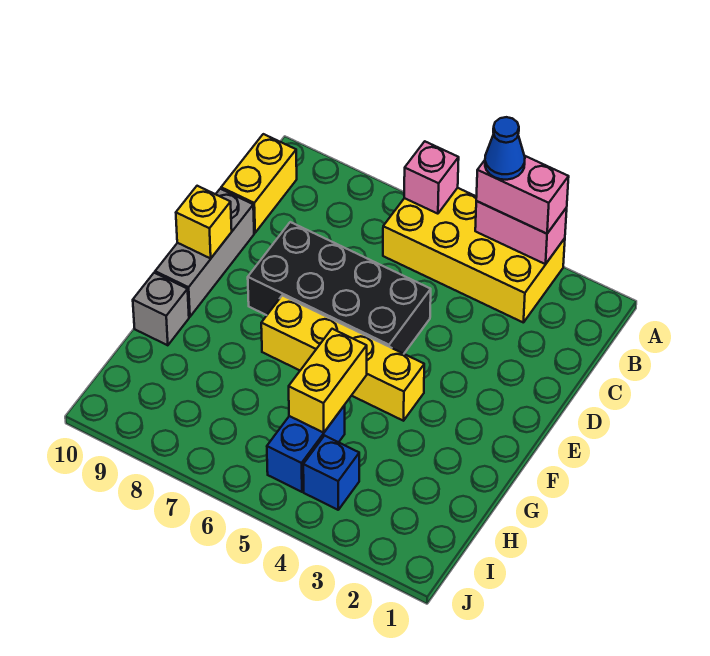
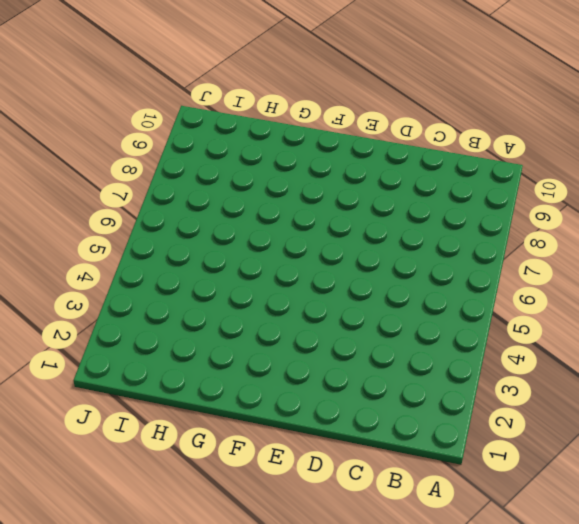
none -> yellow brick A3:B6 level 1
none -> yellow brick B10:C10 level 1
none -> black brick D5:E8 level 1

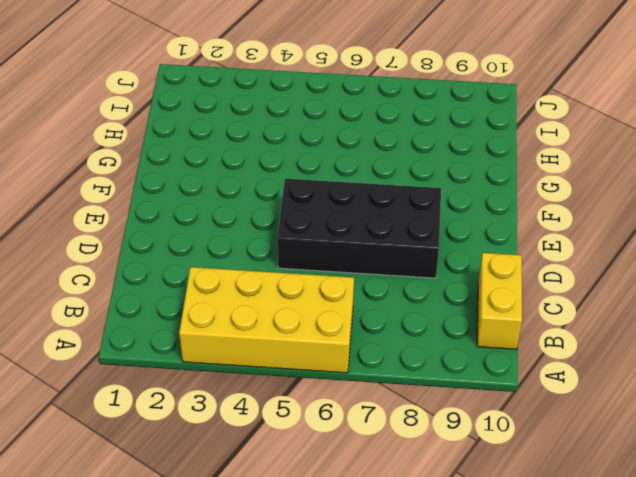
none -> grey brick D10:F10 level 1
none -> yellow brick F4:F7 level 1
none -> grey brick G10 level 1

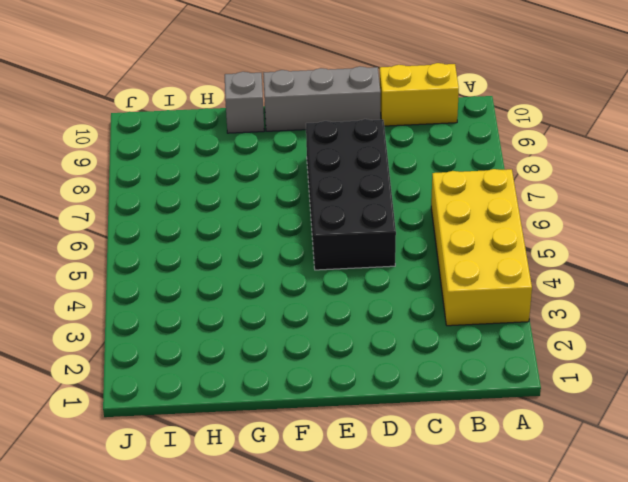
none -> yellow brick F4:F7 level 1
none -> blue brick H5:I5 level 1
none -> blue brick I4 level 1

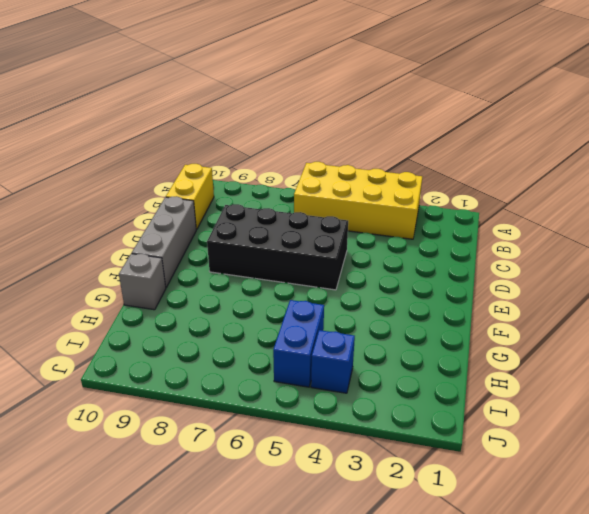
none -> yellow brick F4:F7 level 1
none -> pink brick A3:A4 level 2
none -> pink brick A6 level 2

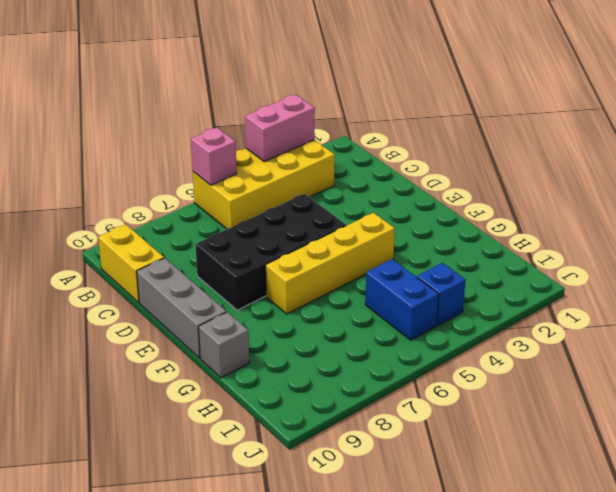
none -> yellow brick E10 level 2
none -> yellow brick G5:H5 level 2
none -> pink brick A3:A4 level 3

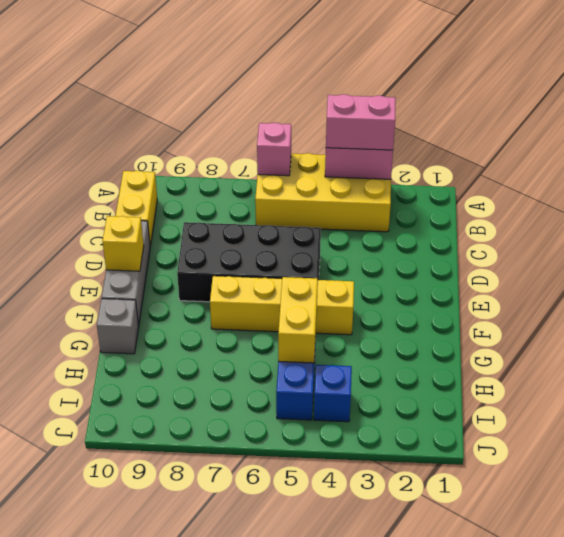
none -> blue cone A4 level 4

